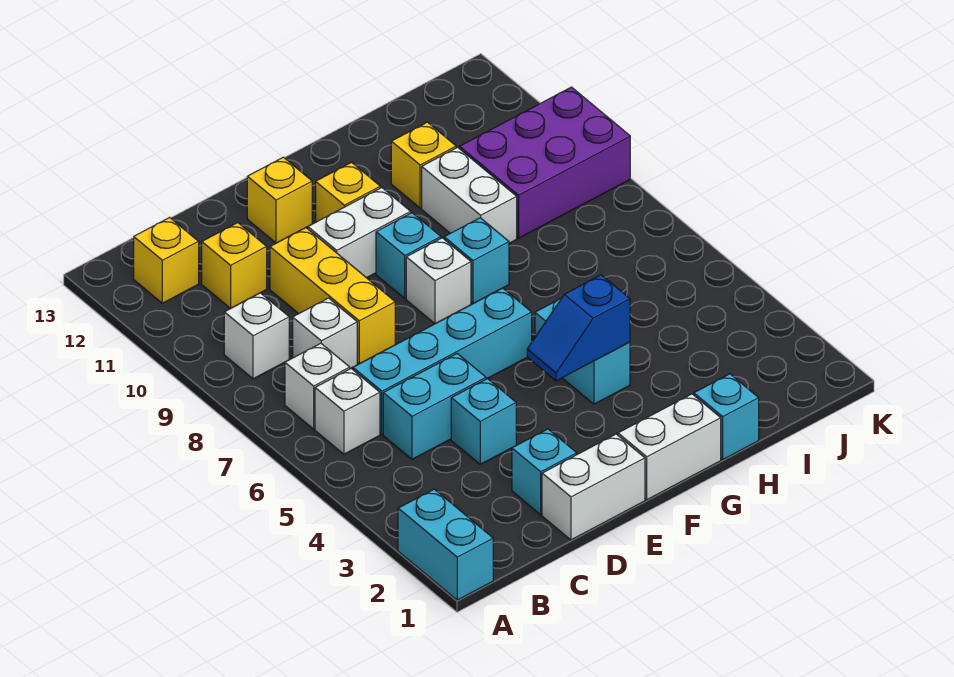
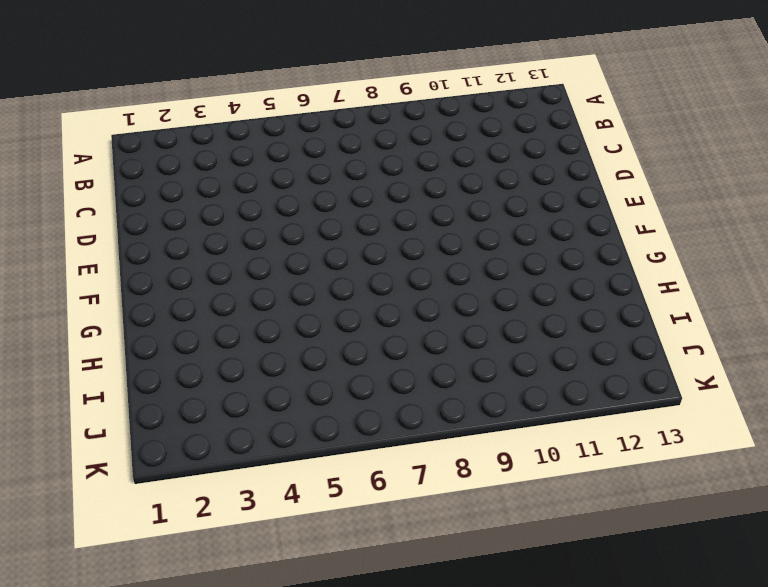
none -> cyan brick A1:A2 level 1
none -> white brick B6 level 1
none -> white brick B7 level 1

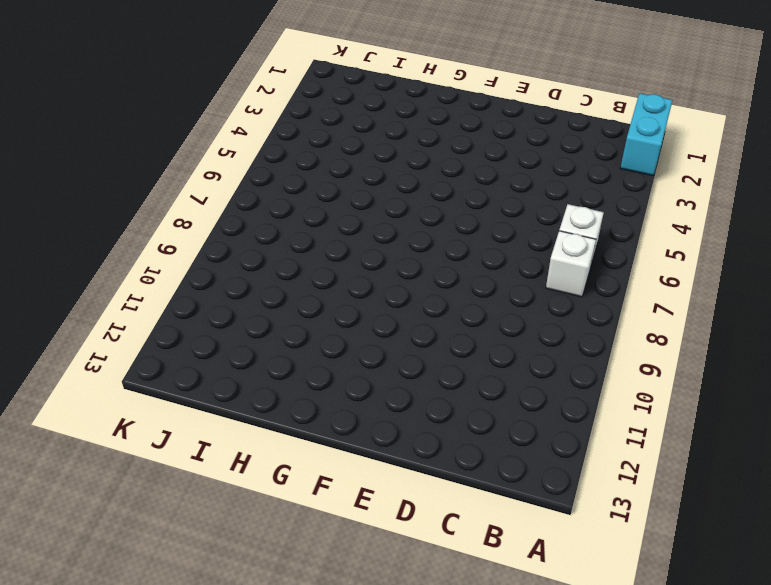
none -> white brick B9 level 1
none -> yellow brick B12 level 1
none -> cyan brick C5:D5 level 1

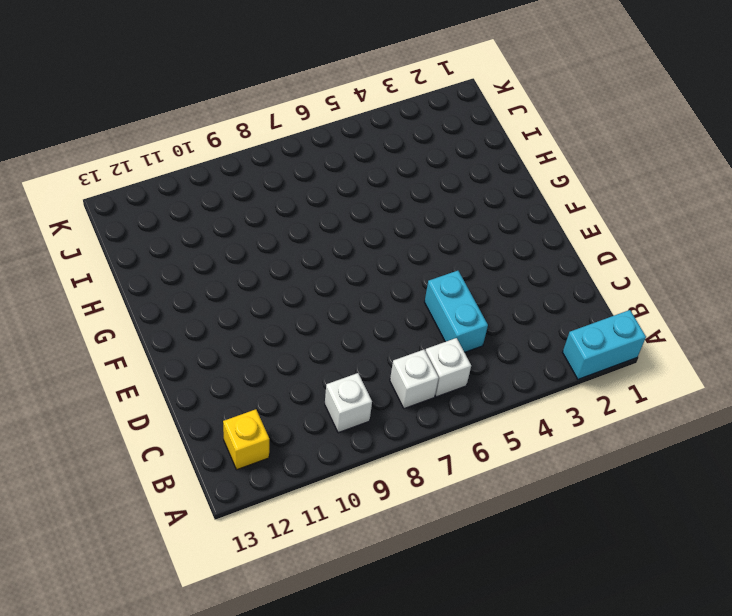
none -> cyan brick C6:F6 level 1
none -> white brick C8 level 1
none -> yellow brick C11 level 1

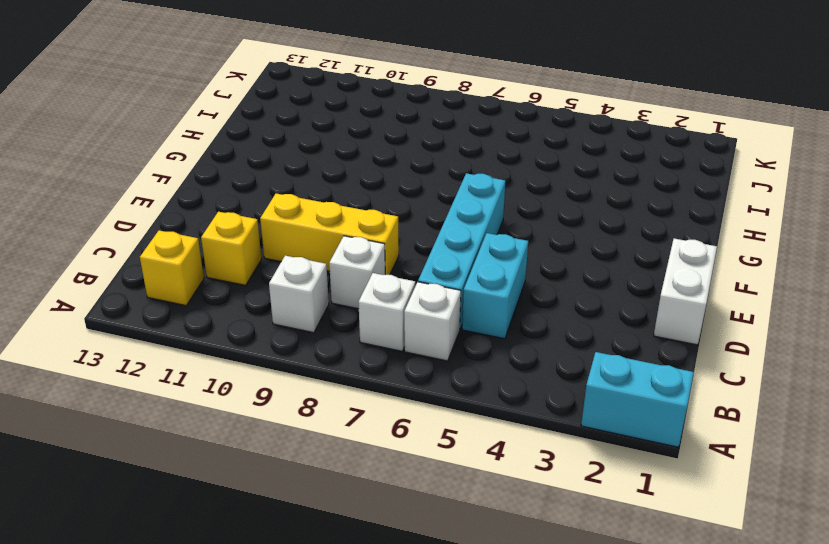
none -> cyan brick D2 level 1
none -> cyan brick D4 level 1
none -> white brick E10:F10 level 1

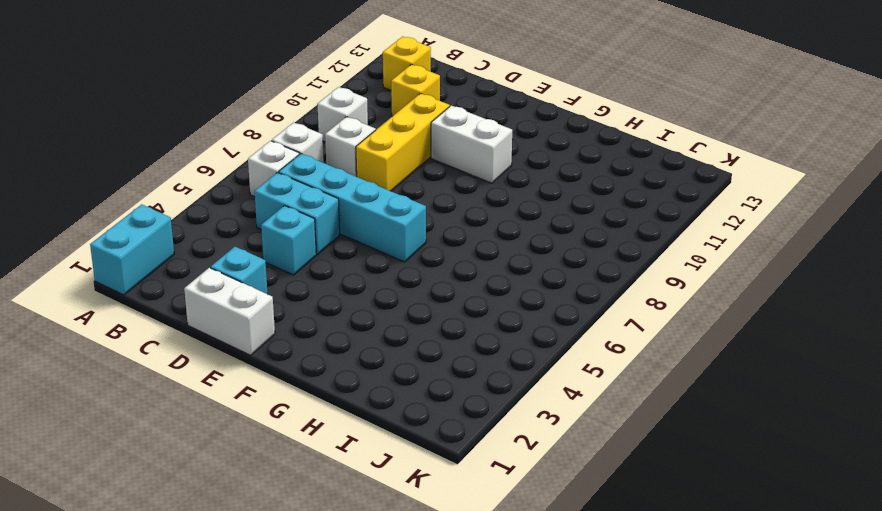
none -> yellow brick E12 level 1
none -> white brick F1:G1 level 1
none -> white brick F8 level 1

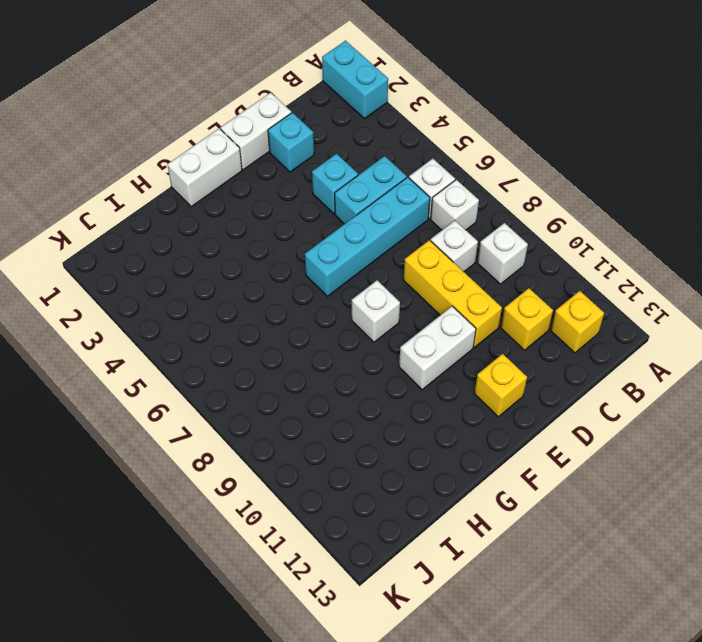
none -> cyan brick F9 level 1
none -> yellow brick F11 level 1
none -> cyan brick G4:G5 level 1

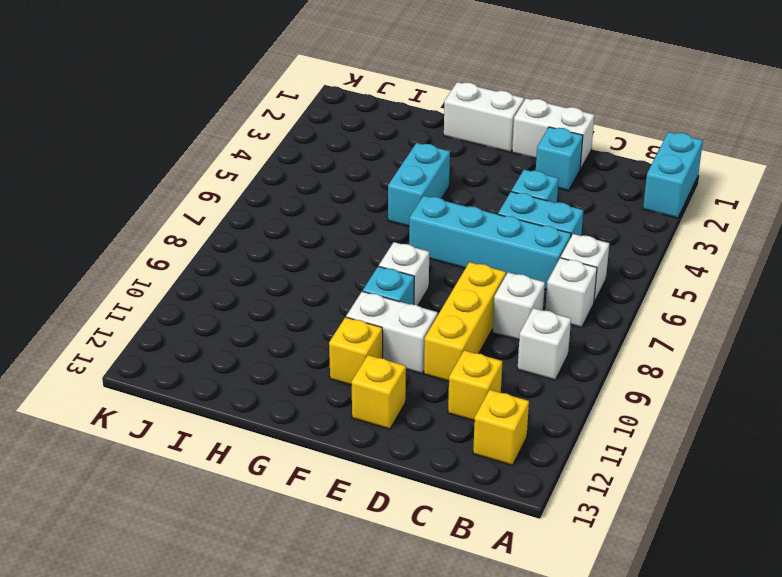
none -> cyan brick G8 level 1
none -> cyan brick H1 level 1
none -> white brick H9:H10 level 1

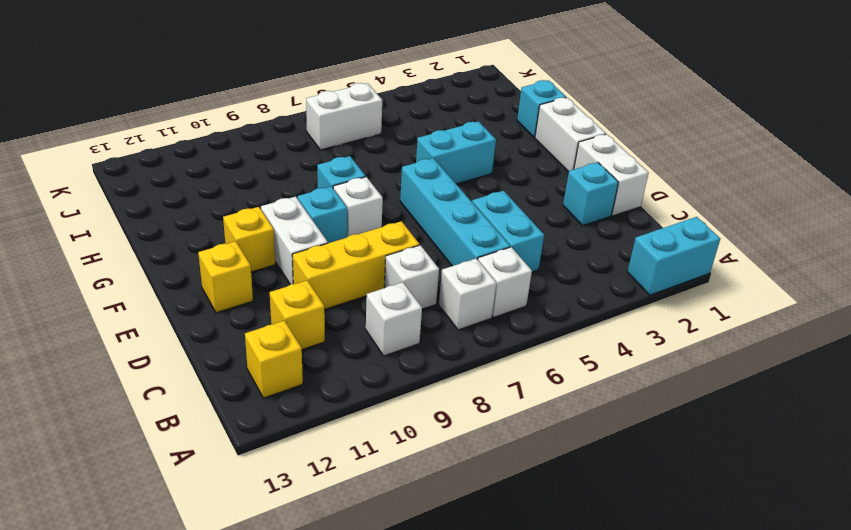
white brick J6:J7 level 1 -> white brick H9:H10 level 1
none -> cyan brick D4 level 1
none -> yellow brick H11 level 1
none -> purple brick I9:K10 level 1

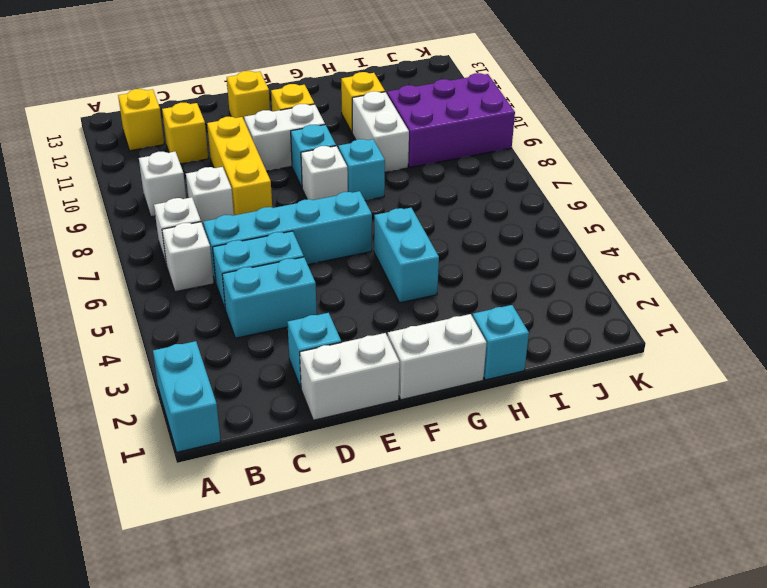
cyan brick C4:D4 level 1 -> cyan brick D4 level 1
none -> blue slope F4:G4 level 2 top G

